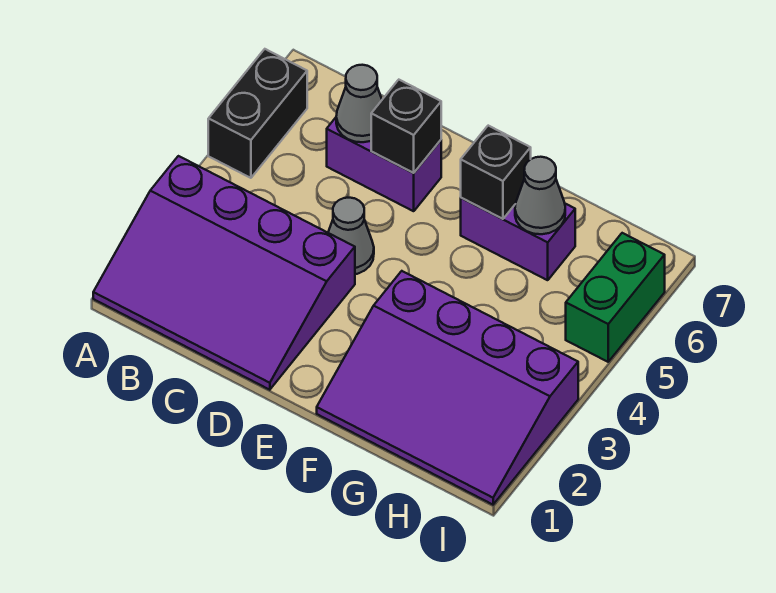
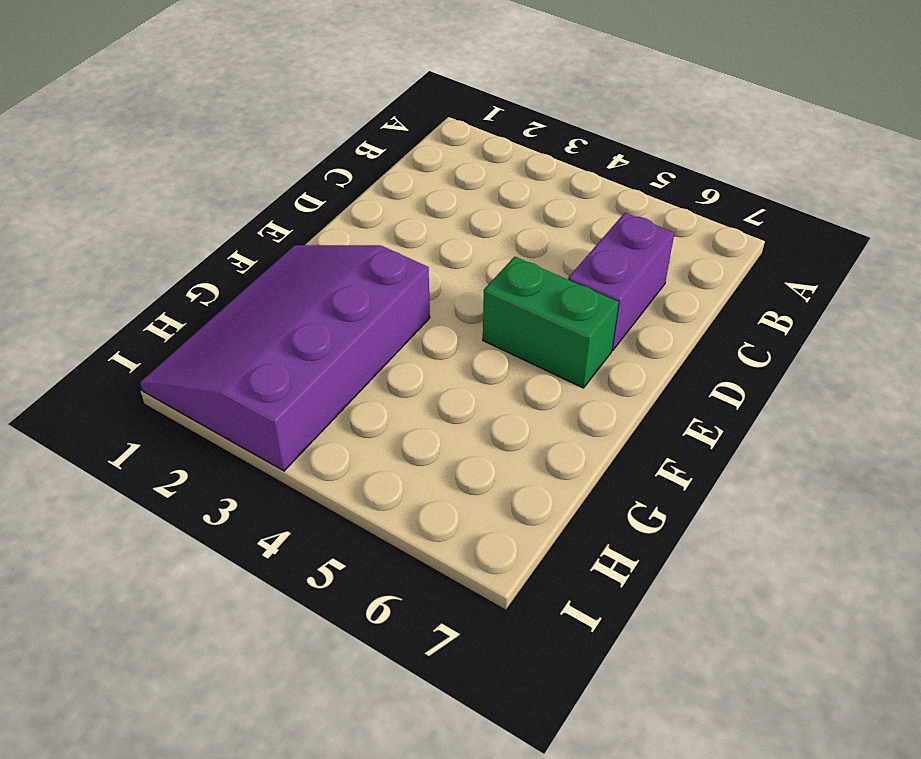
green brick E5:E6 level 1 -> green brick I5:I6 level 1
none -> purple slope A1:D3 level 1 top 3
none -> black brick A5:A6 level 1

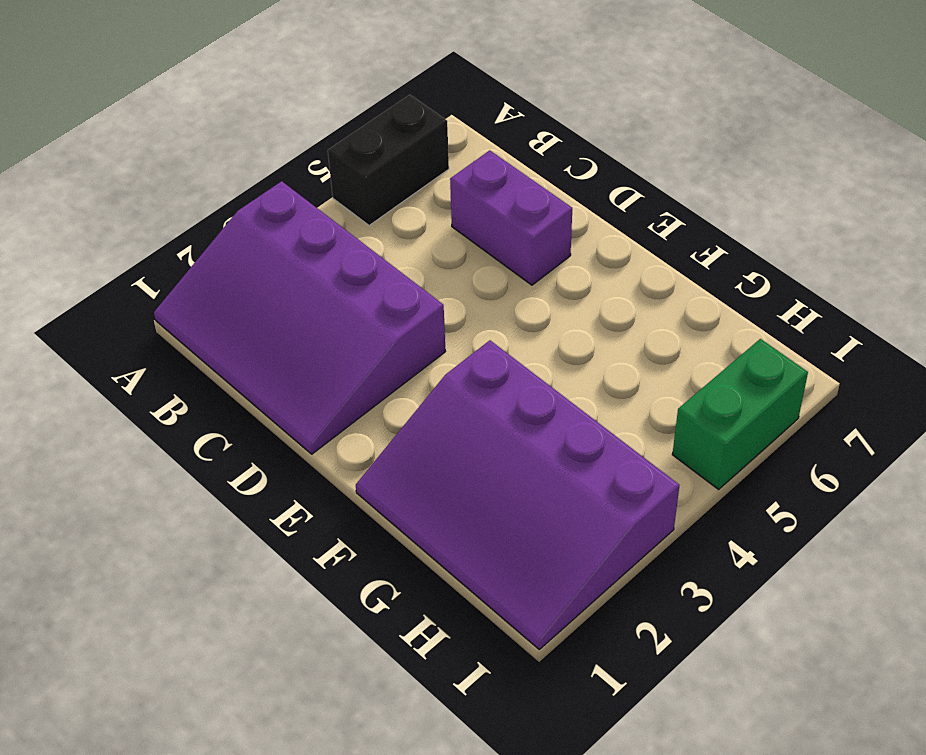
none -> grey cone D4 level 1
none -> purple brick F6:G6 level 1

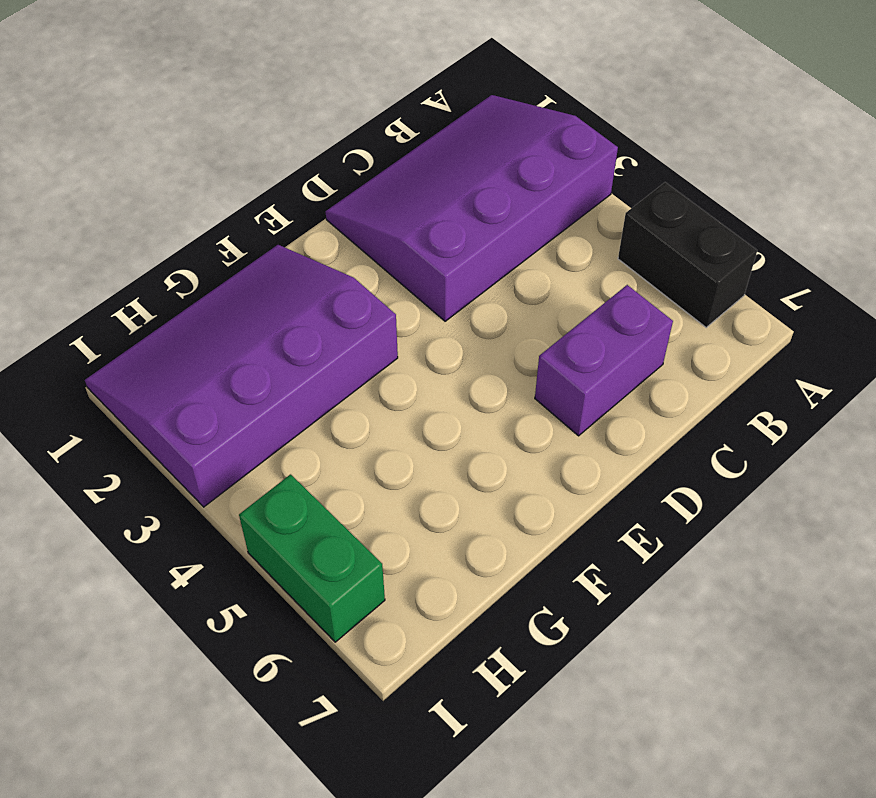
none -> grey cone D4 level 1
none -> purple brick F6:G6 level 1

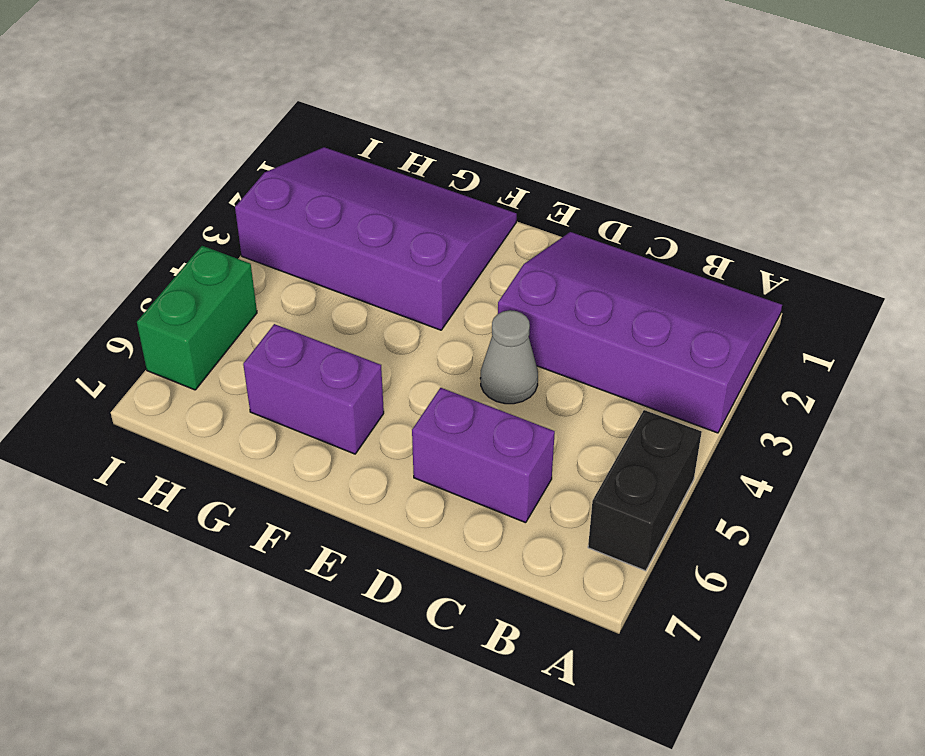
none -> grey cone C6 level 2
none -> black brick D6 level 2

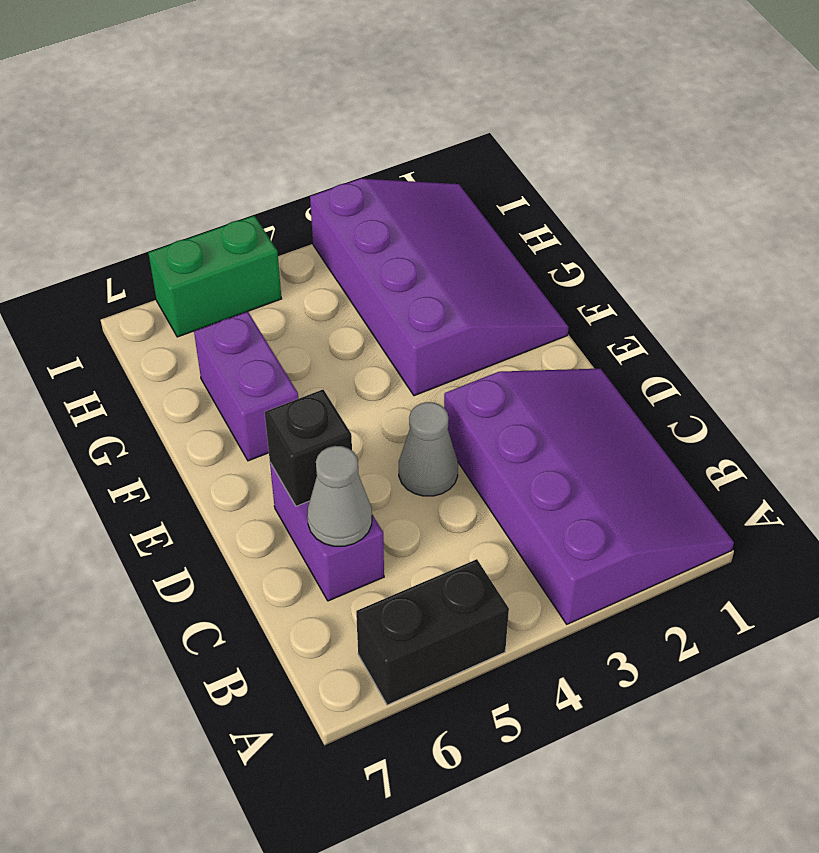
none -> black brick F6 level 2
none -> grey cone G6 level 2

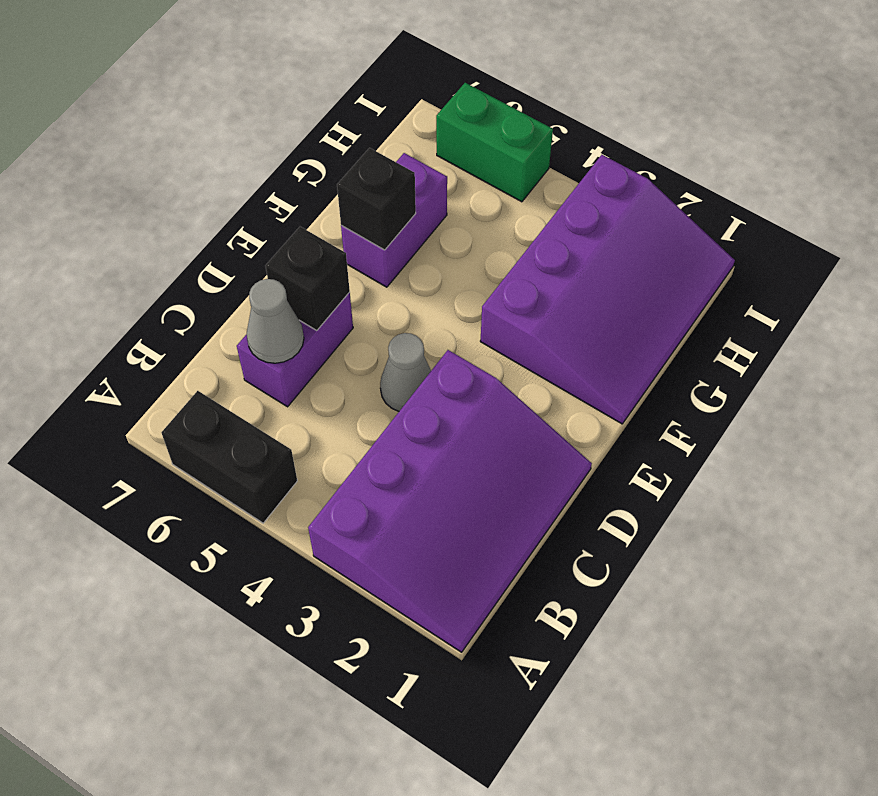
none -> grey cone G6 level 2

